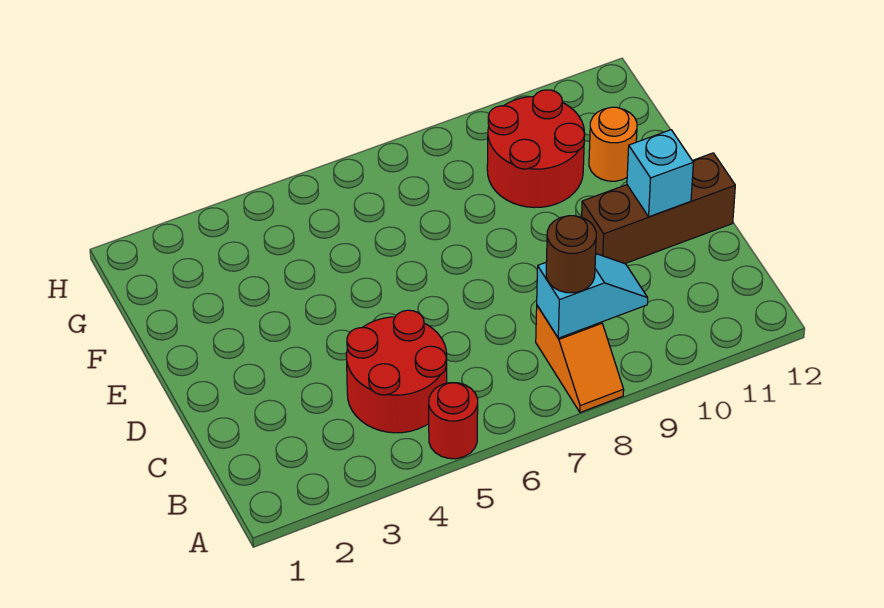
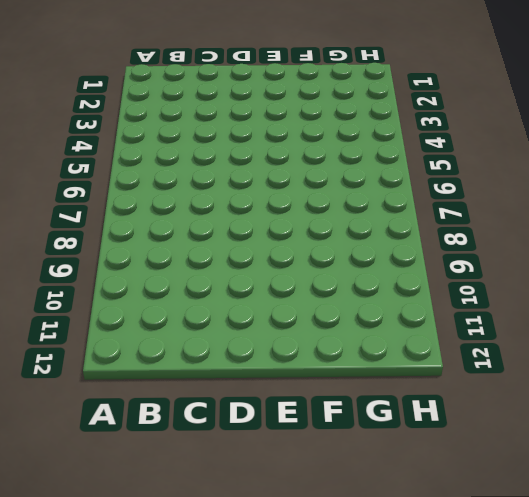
none -> red round brick A5 level 1
none -> orange slope A8:B8 level 1 top B

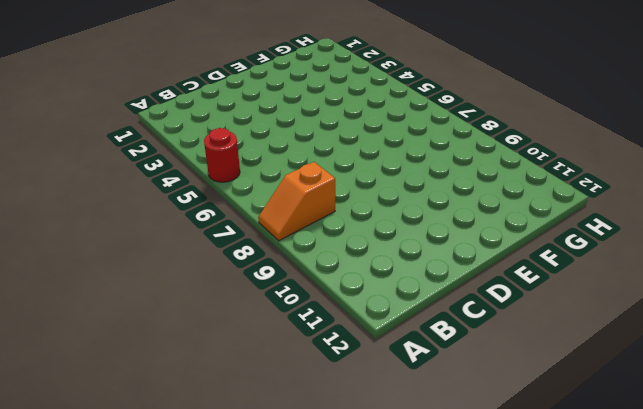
none -> red round brick B4:C5 level 1
none -> brown brick D10:D12 level 1

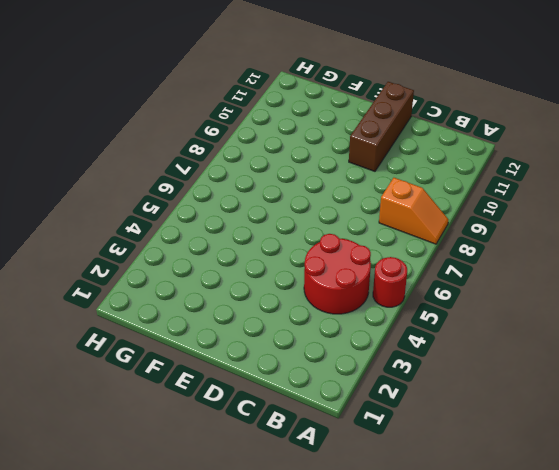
none -> red round brick F9:G10 level 1
none -> orange round brick F11 level 1

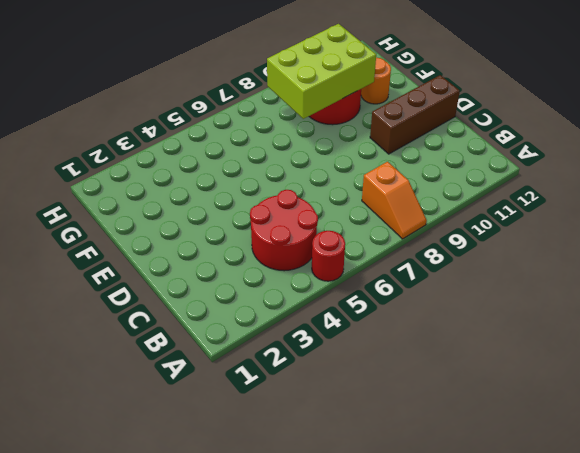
lime brick F8:G10 level 2 -> none
none -> cyan slope B8:B9 level 2 top 8
none -> cyan brick D11 level 2

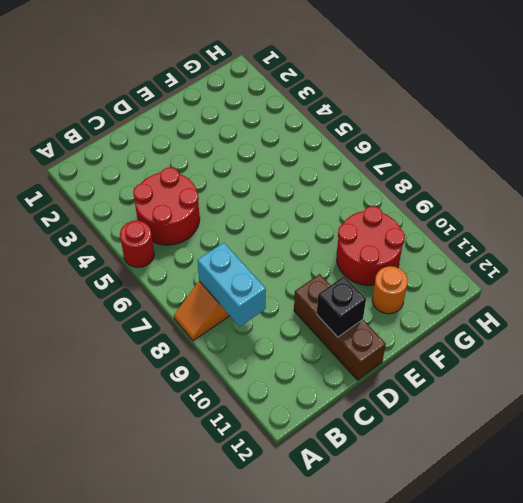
cyan brick B8:B9 level 2 -> cyan slope B8:B9 level 2 top 8
black brick D11 level 2 -> cyan brick D11 level 2
none -> brown round brick B8 level 3

